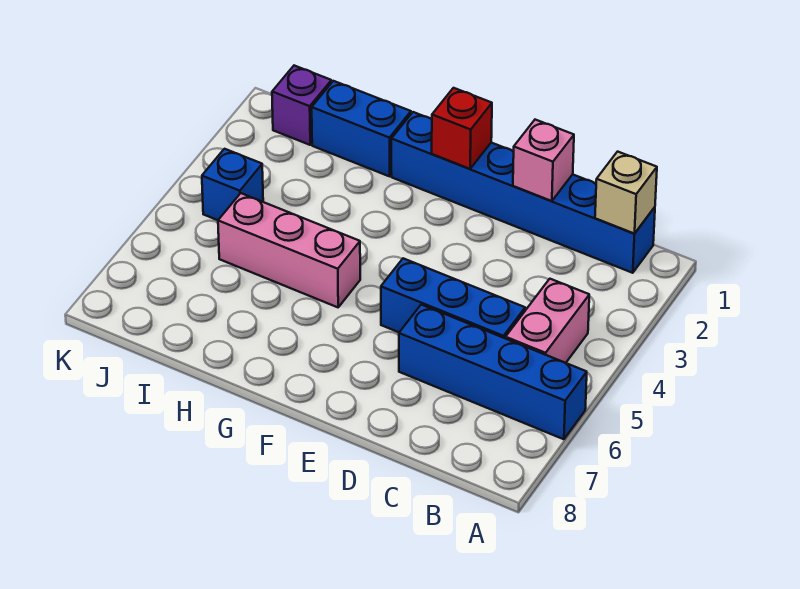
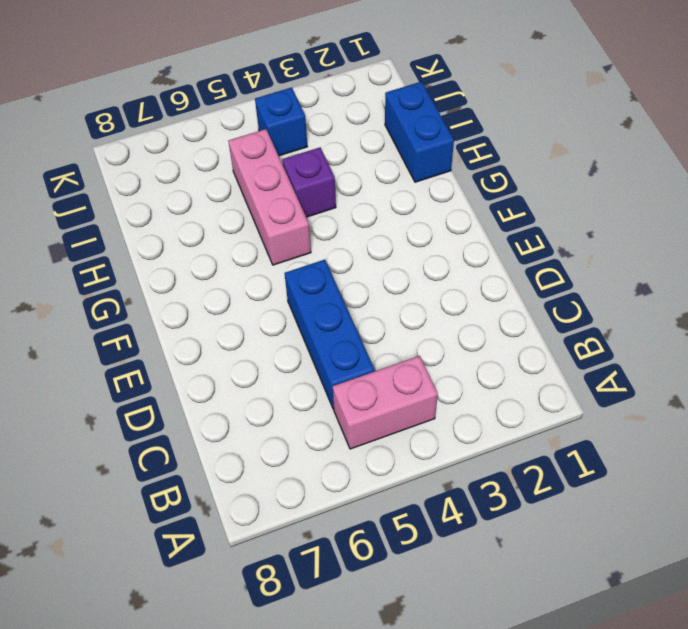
purple brick H4 level 1 -> purple brick J1 level 1
none -> blue brick A6:D6 level 1
none -> blue brick B1:G1 level 1

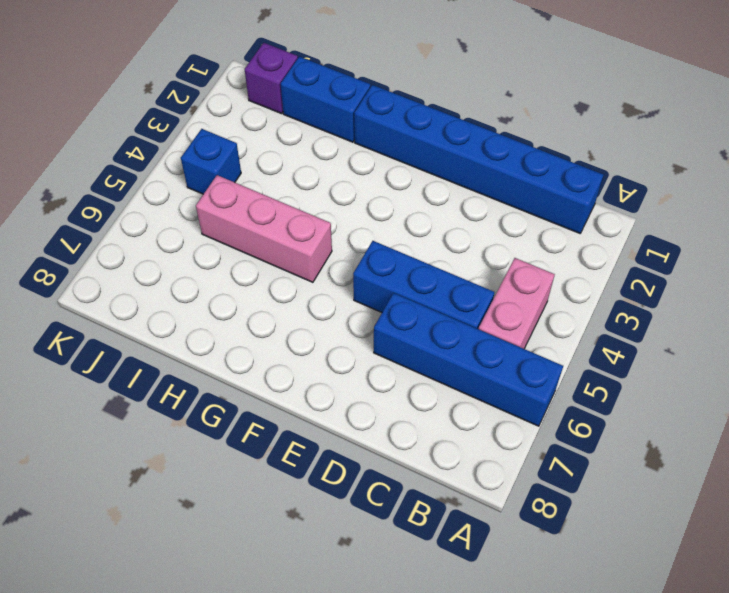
none -> tan brick B1 level 2
none -> pink brick D1 level 2

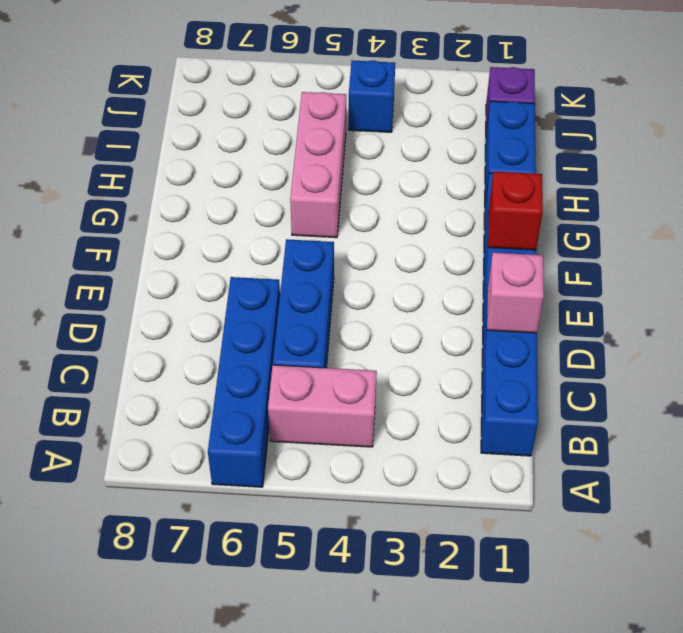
none -> tan brick B1 level 2

